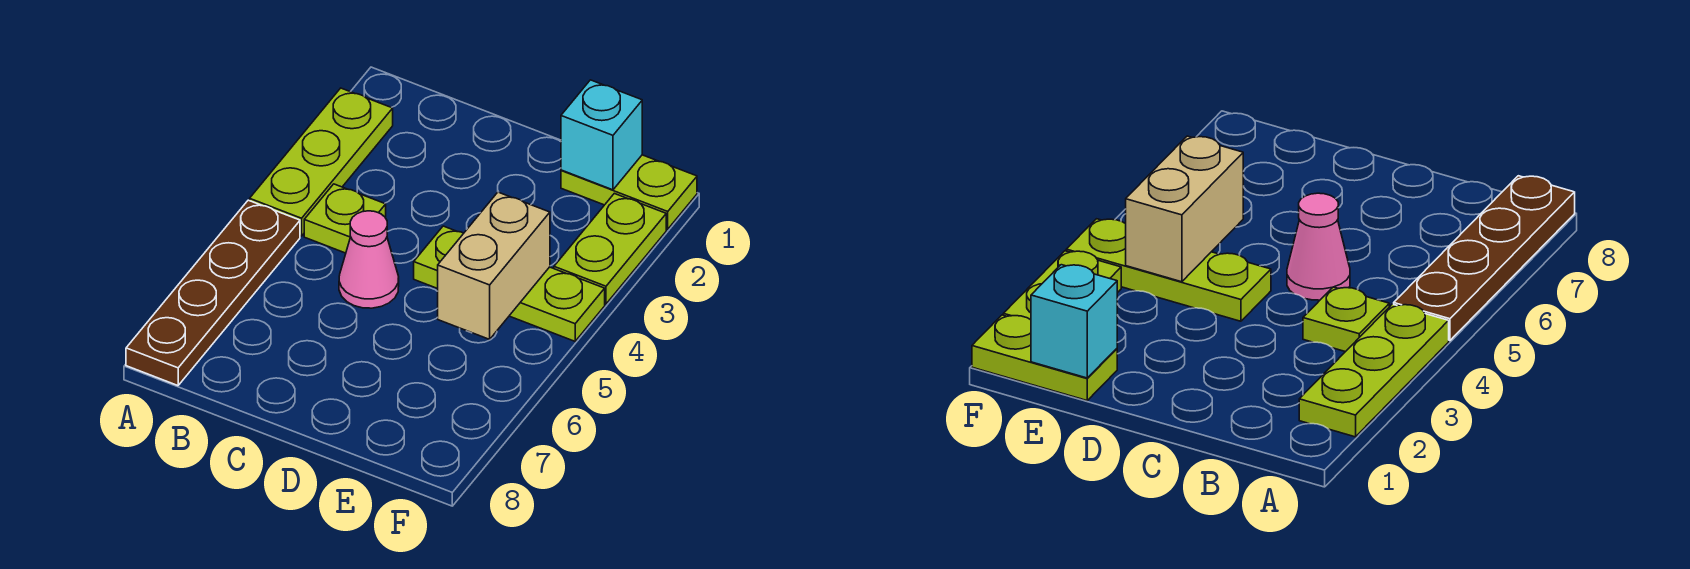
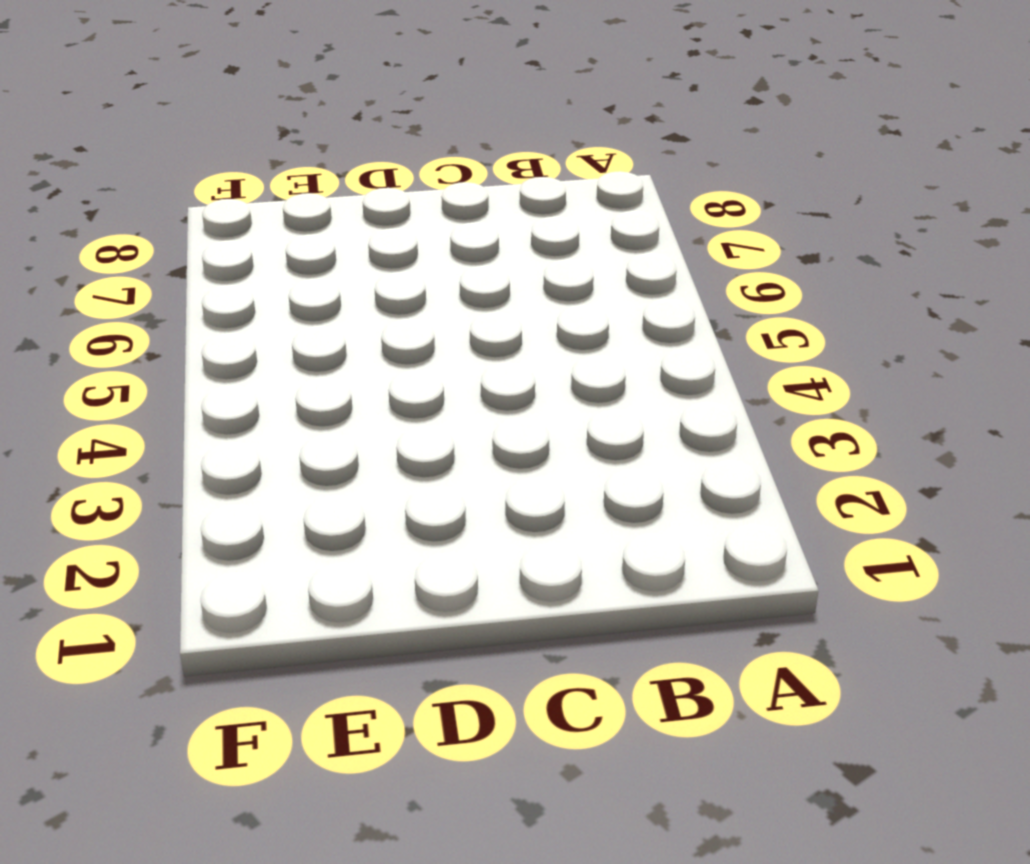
none -> lime plate A2:A4 level 1
none -> brown plate A5:A8 level 1

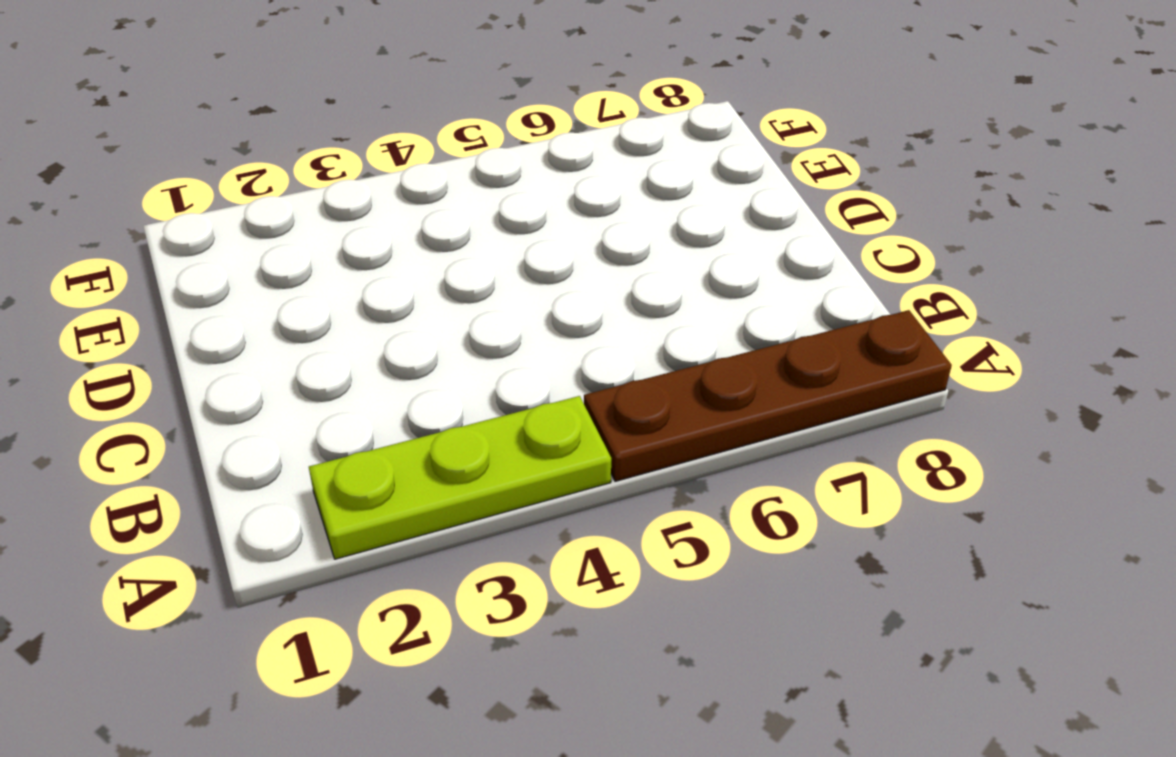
none -> lime plate B4 level 1
none -> pink cone C5 level 1

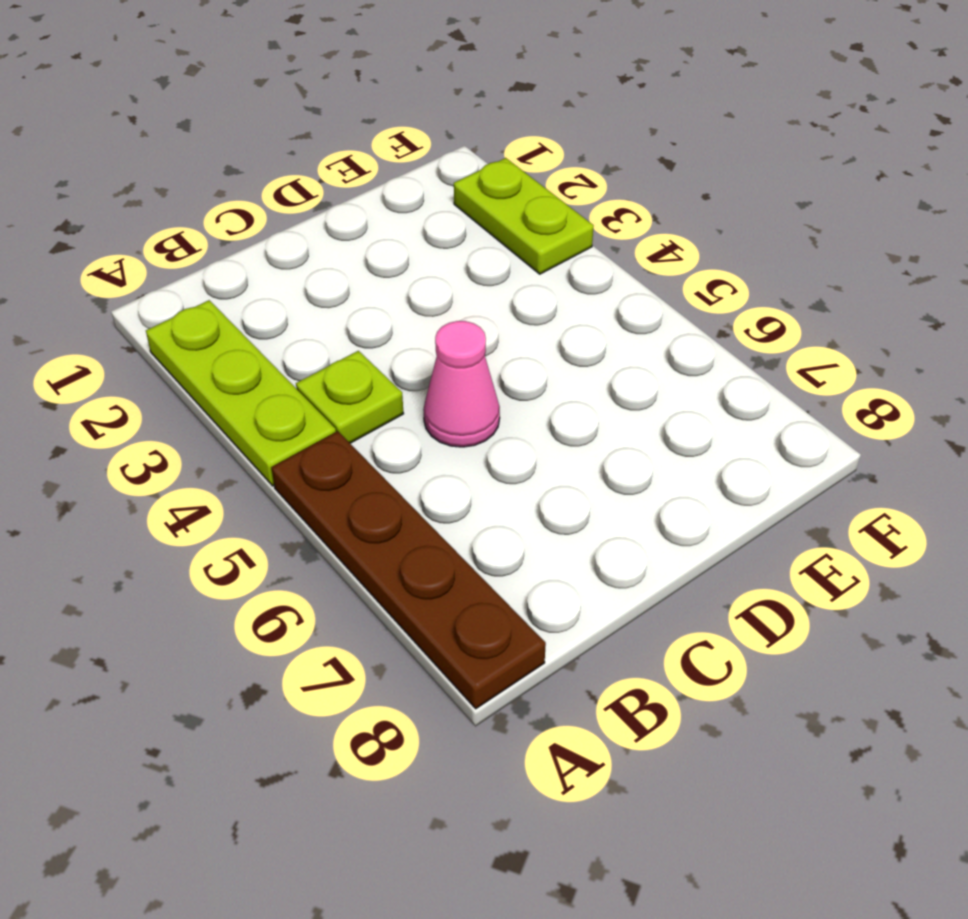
none -> lime plate D4:F4 level 1
none -> lime plate E1:F1 level 1

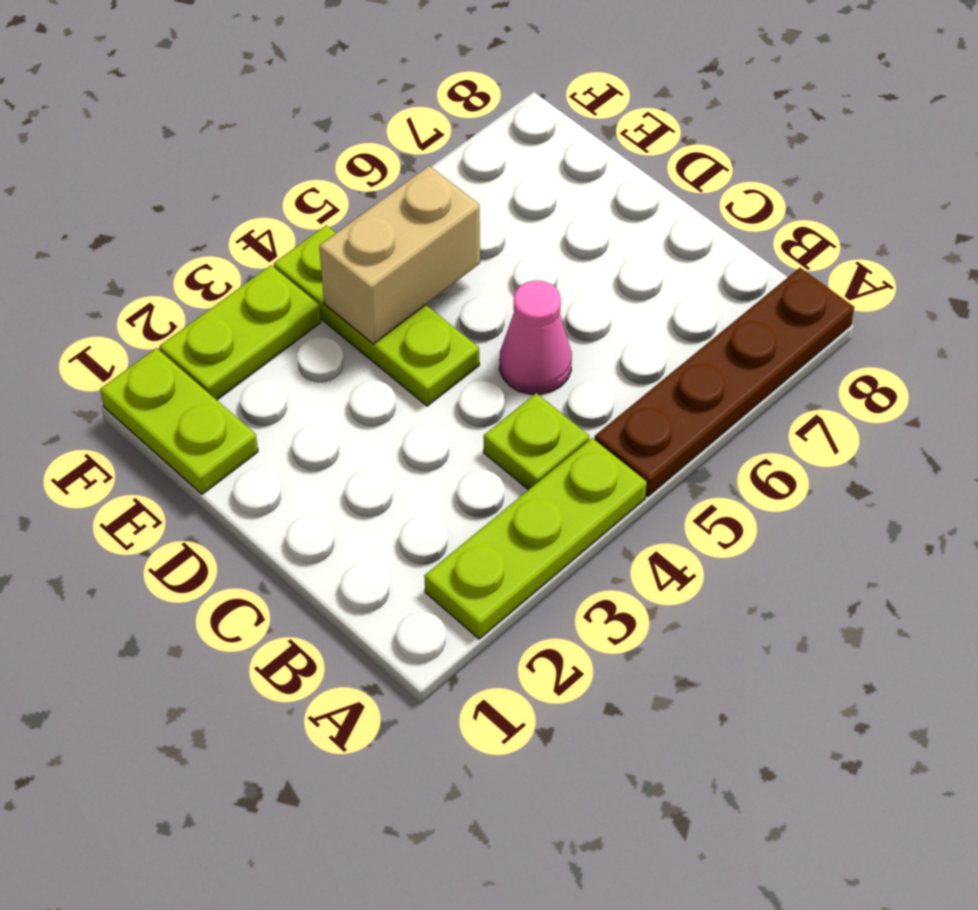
none -> cyan brick E1 level 2

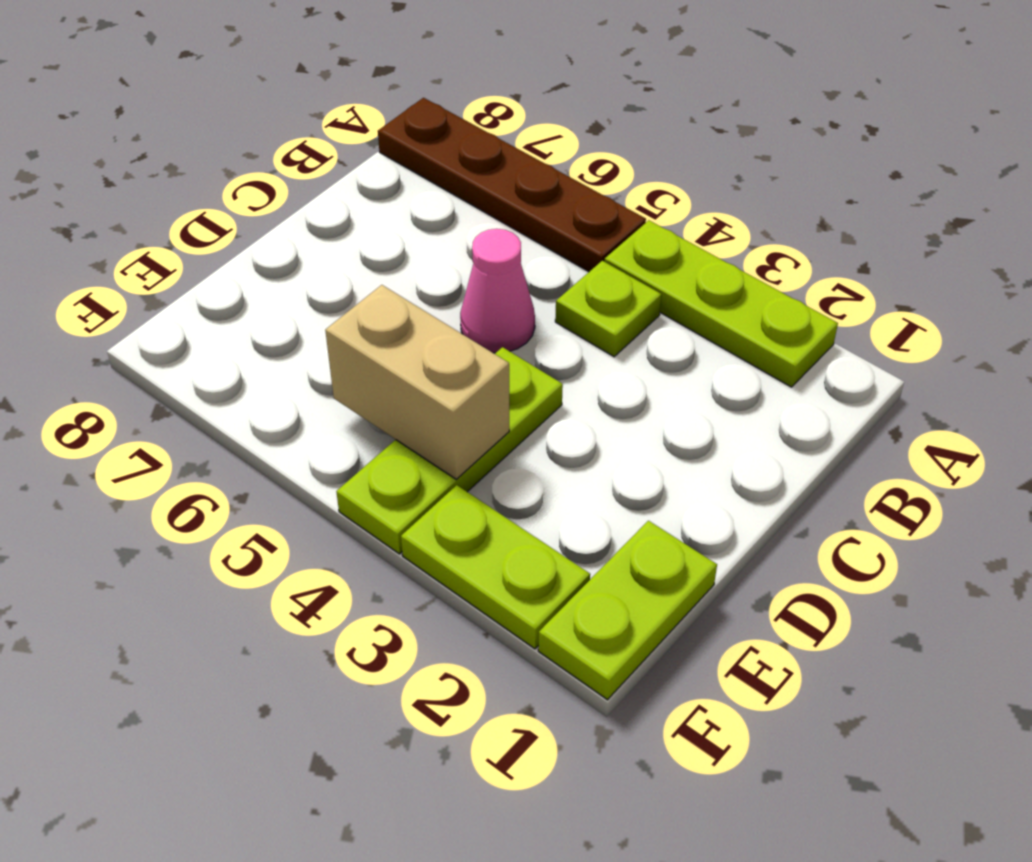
none -> cyan brick E1 level 2

